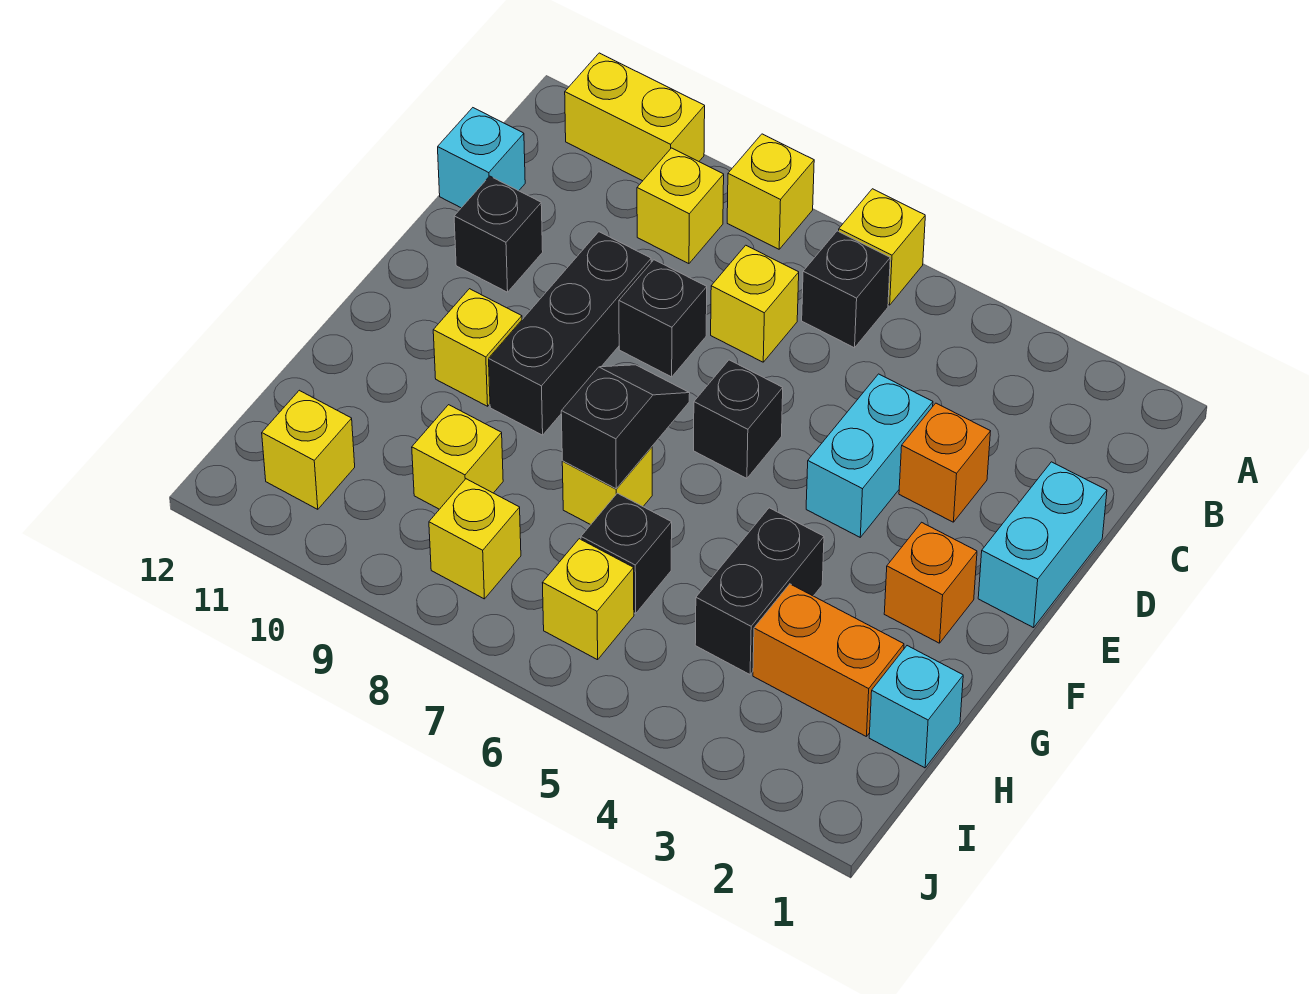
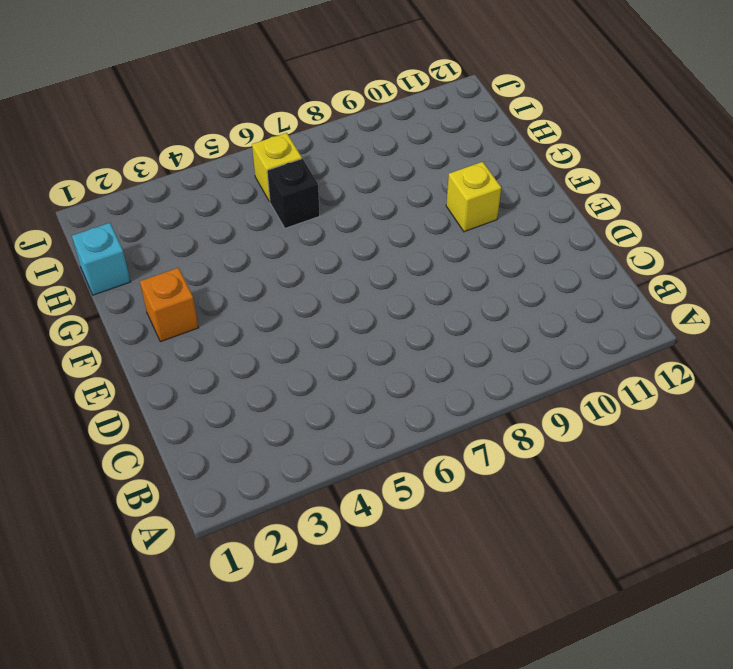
none -> yellow brick A6 level 1
none -> yellow brick A8 level 1
none -> yellow brick A10:A11 level 1

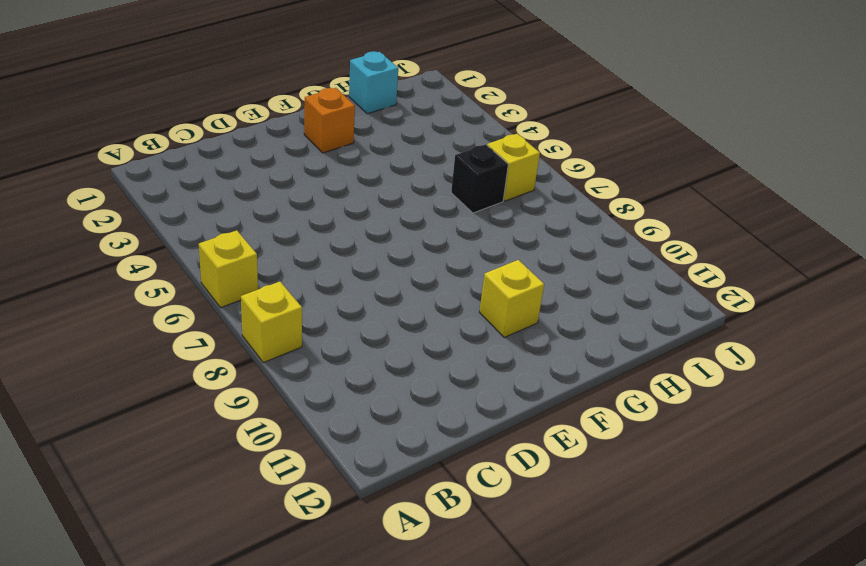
none -> yellow brick A10:A11 level 1
none -> black brick B6 level 1
none -> yellow brick B9 level 1

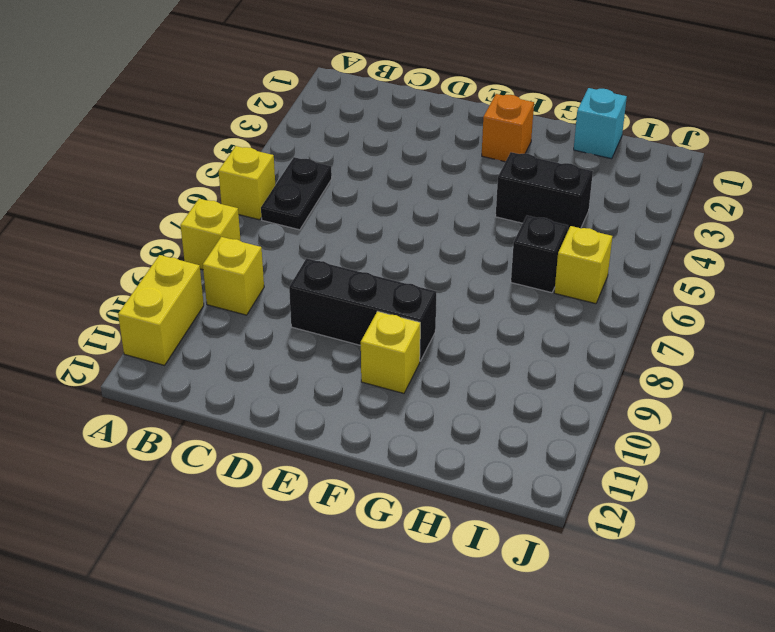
black plate B5:B6 level 1 -> black brick B6 level 1
none -> yellow brick C7 level 1
none -> cyan brick C12 level 1
none -> cyan brick D1:E1 level 1

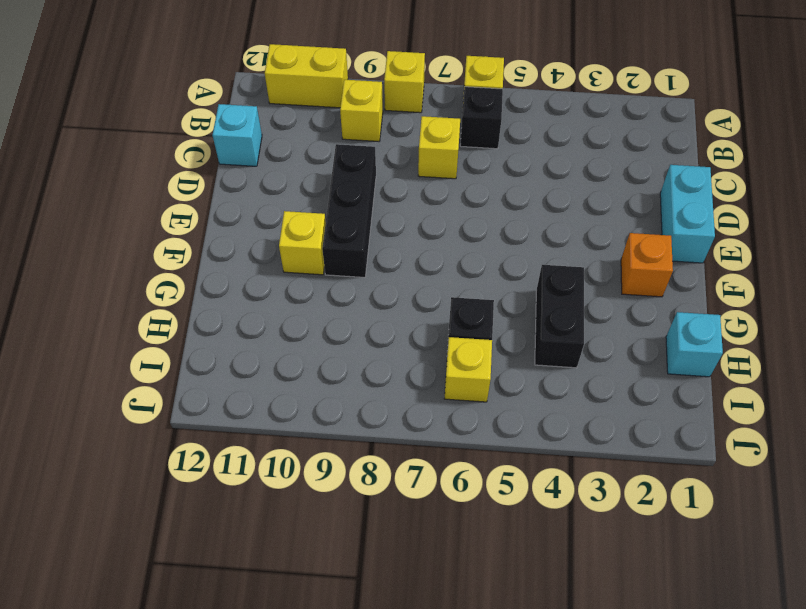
none -> orange brick D3 level 1
none -> cyan brick D4:E4 level 1
none -> black brick D8 level 1

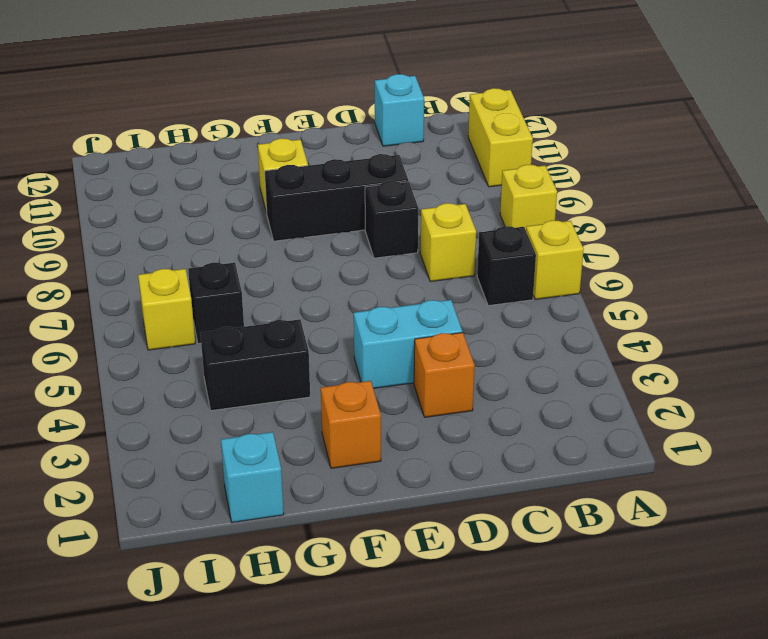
none -> yellow brick B9 level 1
none -> cyan brick D1:E1 level 1
none -> black brick D11 level 1

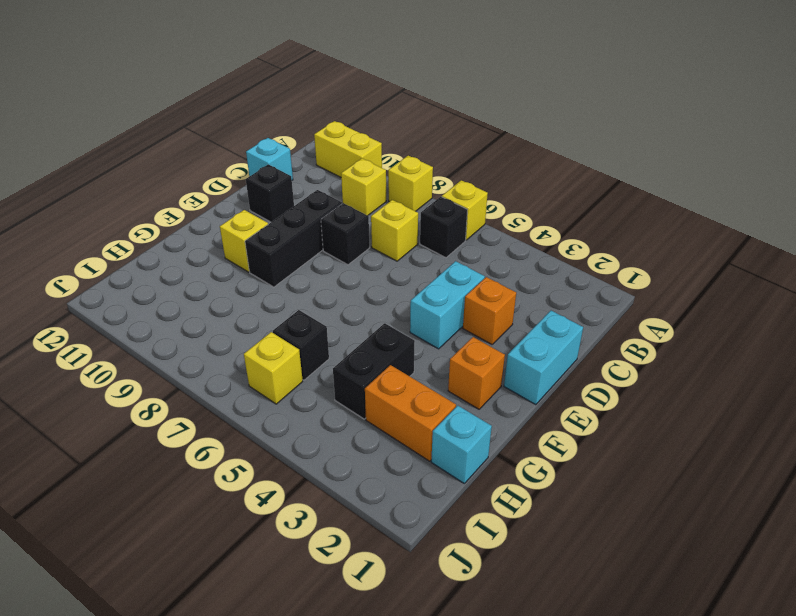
none -> black brick E6 level 1
none -> yellow brick G7 level 1
none -> yellow brick H9 level 1

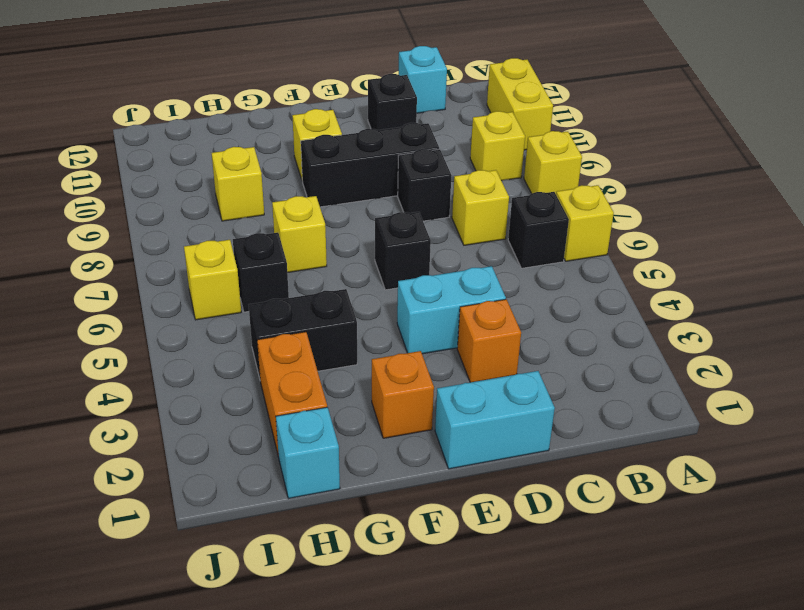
none -> yellow brick I8 level 1
none -> yellow brick I11 level 1
none -> black slope F7:G7 level 2 top G

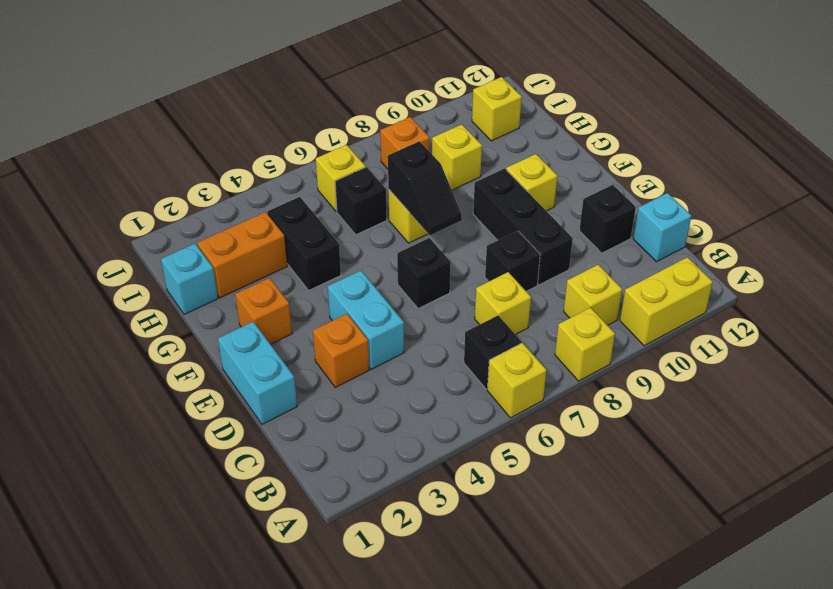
orange brick I8 level 1 -> yellow brick I8 level 1

